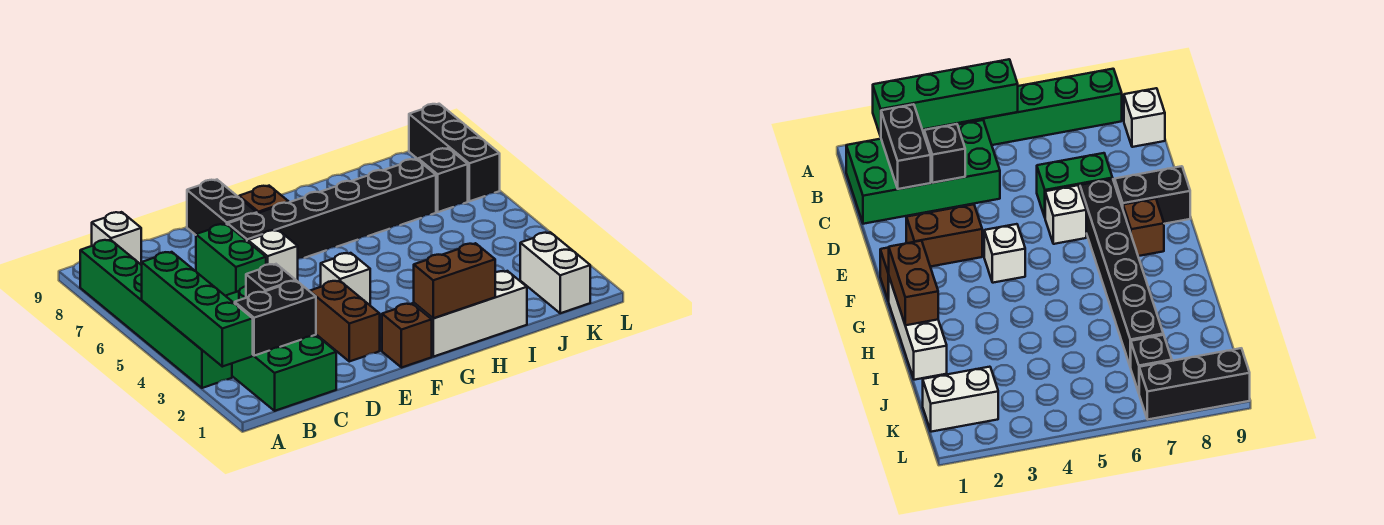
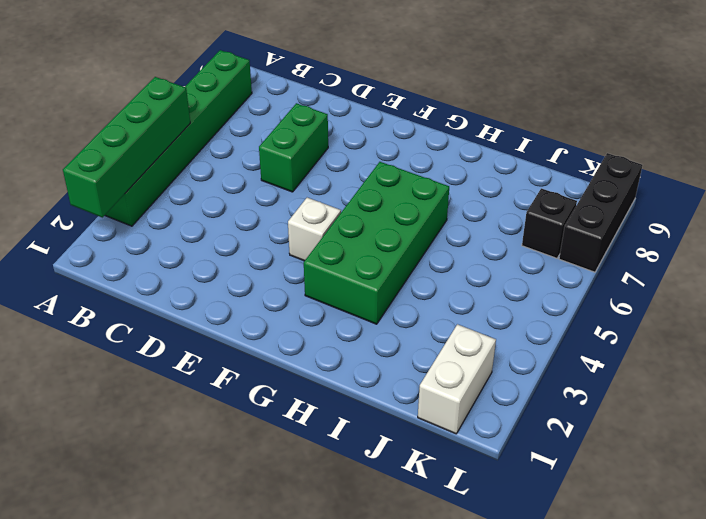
green brick G3:H6 level 1 -> green brick B1:C4 level 1
none -> white brick B9 level 1
none -> brown brick E2:E3 level 1
none -> white brick E6 level 1

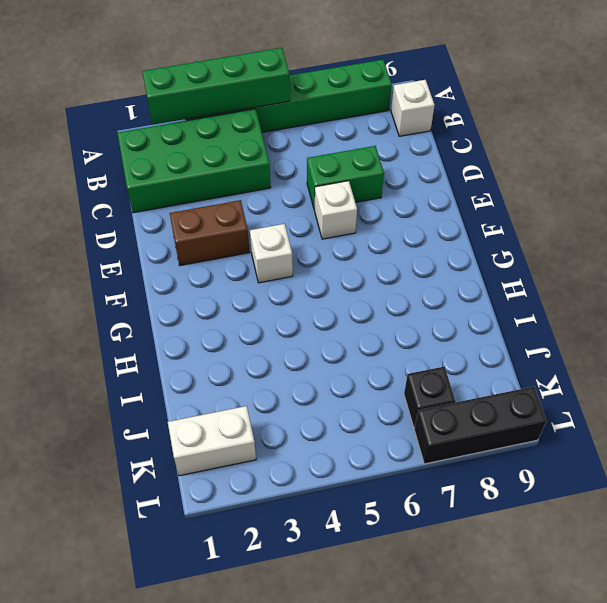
none -> black brick E7:J7 level 1
none -> black brick E8:E9 level 1
none -> brown brick F1 level 1

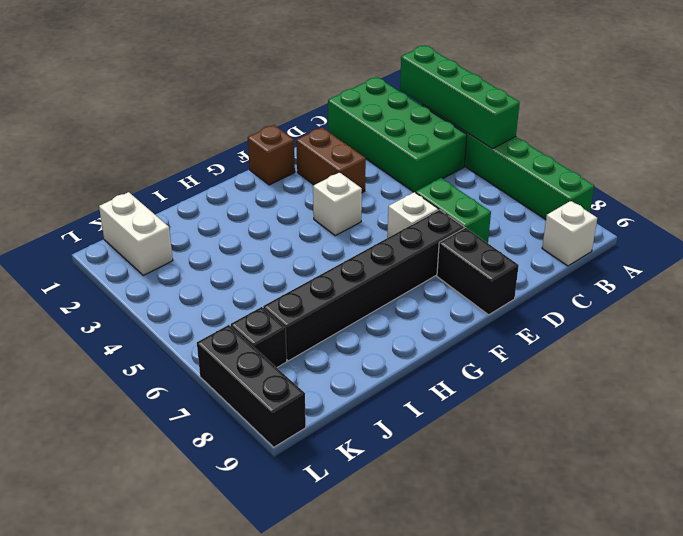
none -> brown brick F8 level 1
none -> white brick G1:I1 level 1
none -> black brick B2:C2 level 2

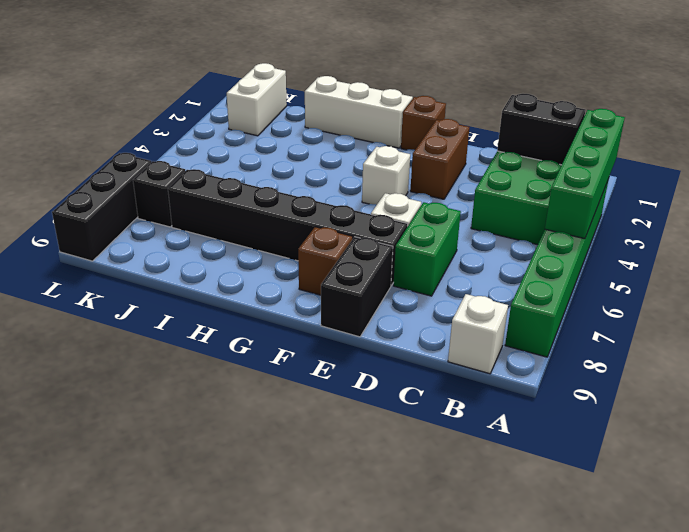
none -> black brick C3 level 2
none -> brown brick G1:H1 level 2

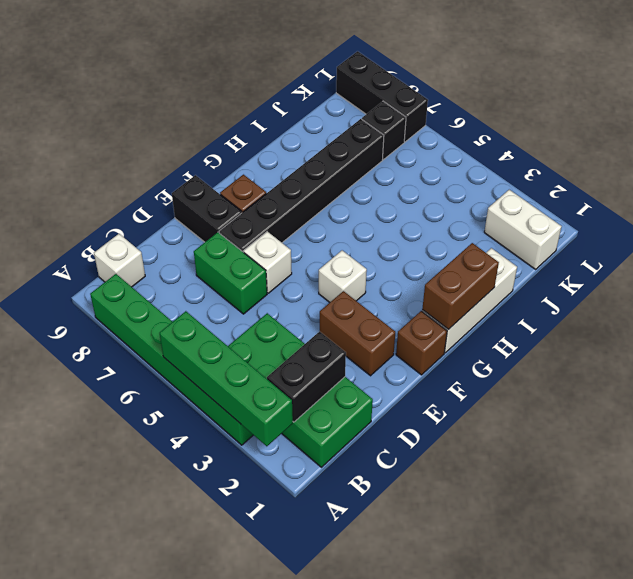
none -> black brick C3 level 2

